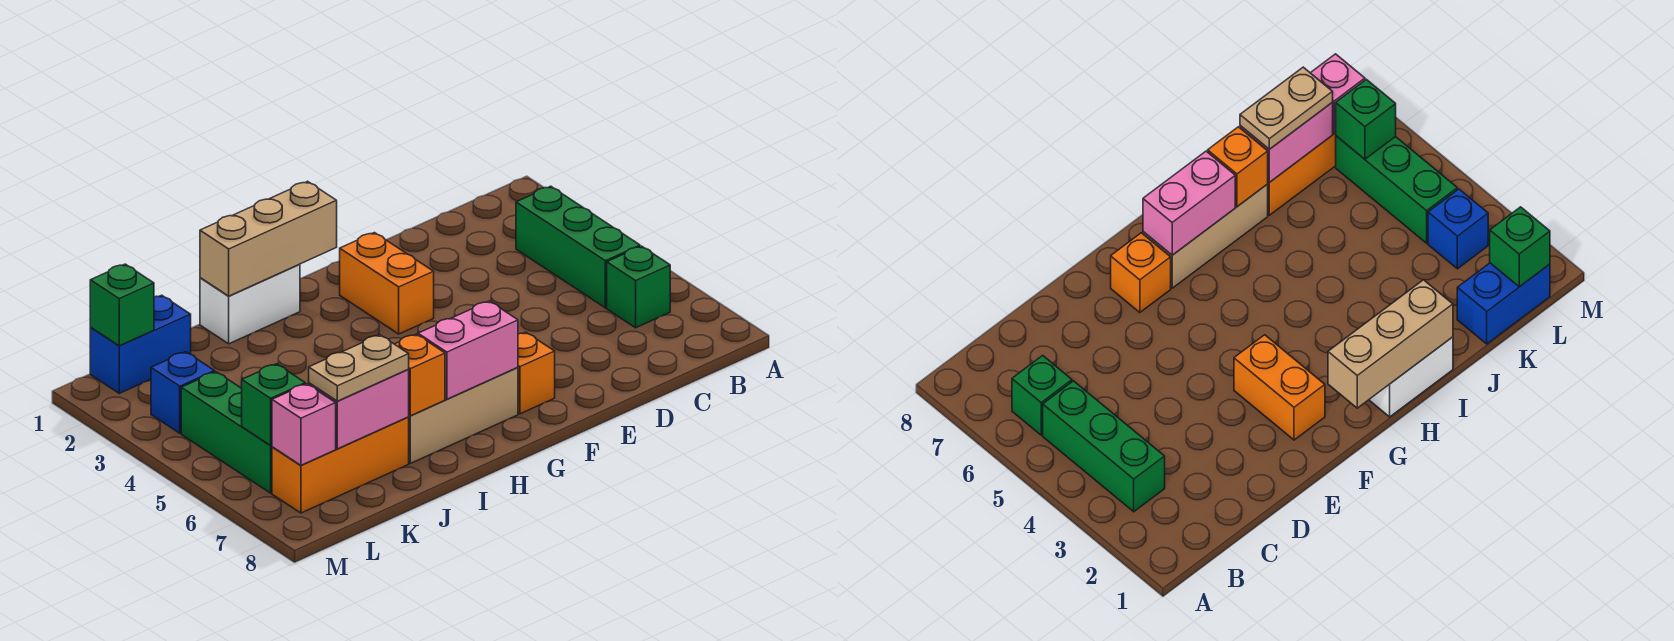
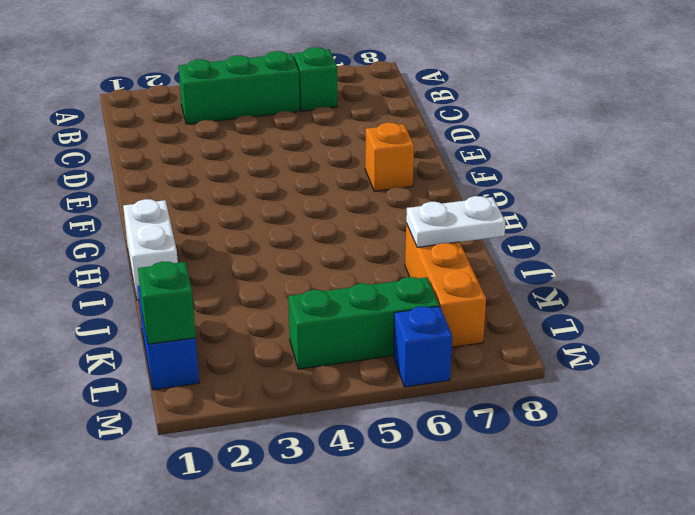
white plate J7:J8 level 2 -> pink brick J7:K7 level 2
blue brick M6 level 1 -> blue brick L3 level 1
none -> orange brick F2:F3 level 1
none -> tan brick G7:I7 level 1
none -> tan brick G1:I1 level 2

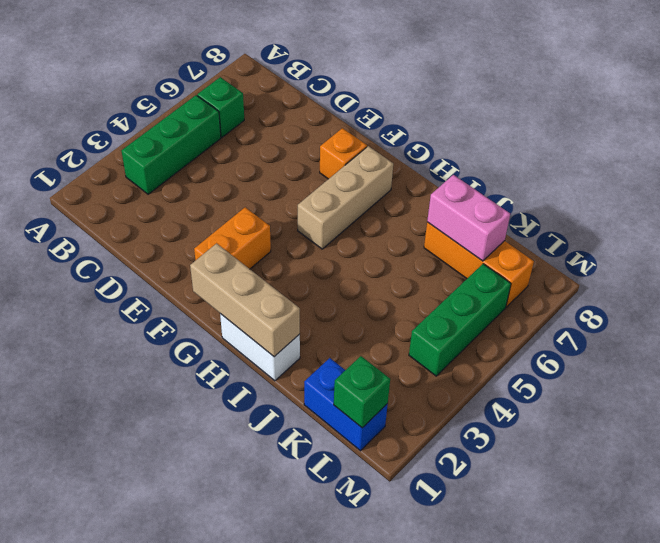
tan brick G5:G7 level 1 -> tan brick G7:I7 level 1
none -> blue brick L3 level 1
none -> pink brick G7:H7 level 2
none -> orange brick I7 level 2

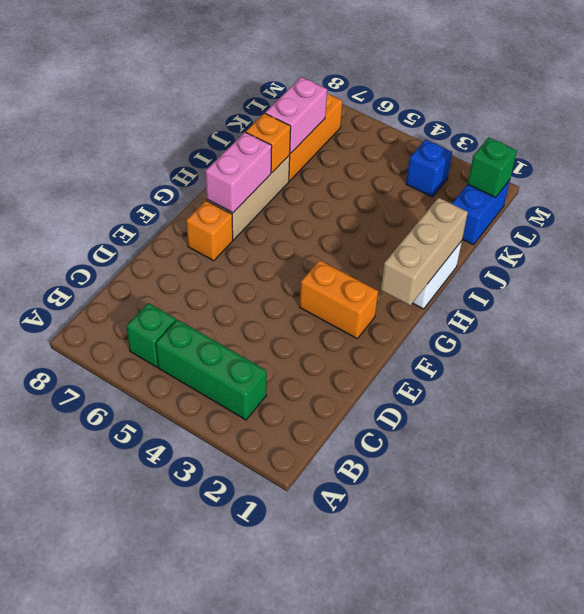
none -> green brick L4:L6 level 1
none -> green brick L6 level 2
none -> pink brick L7 level 2

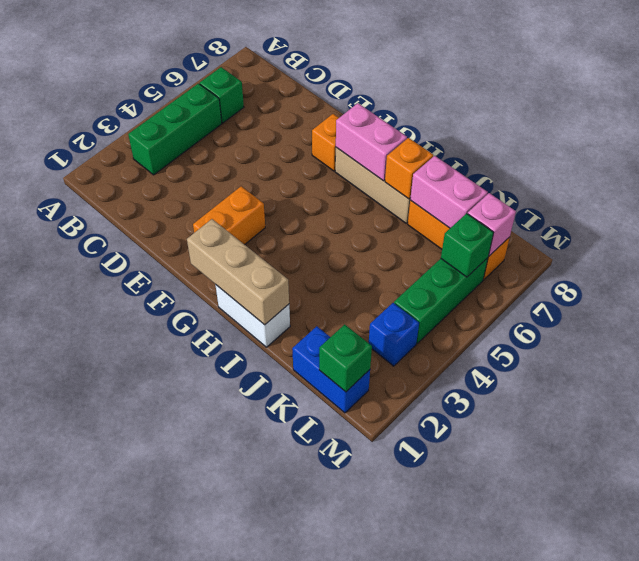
none -> tan plate J7:K7 level 3

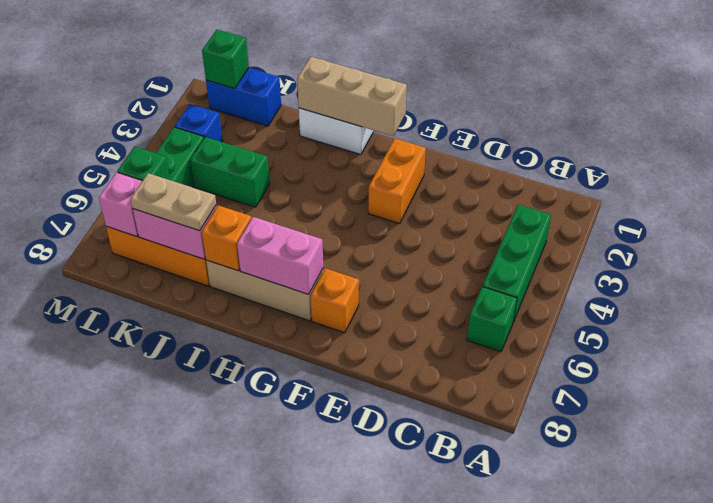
green brick J4:K4 level 1 -> none

